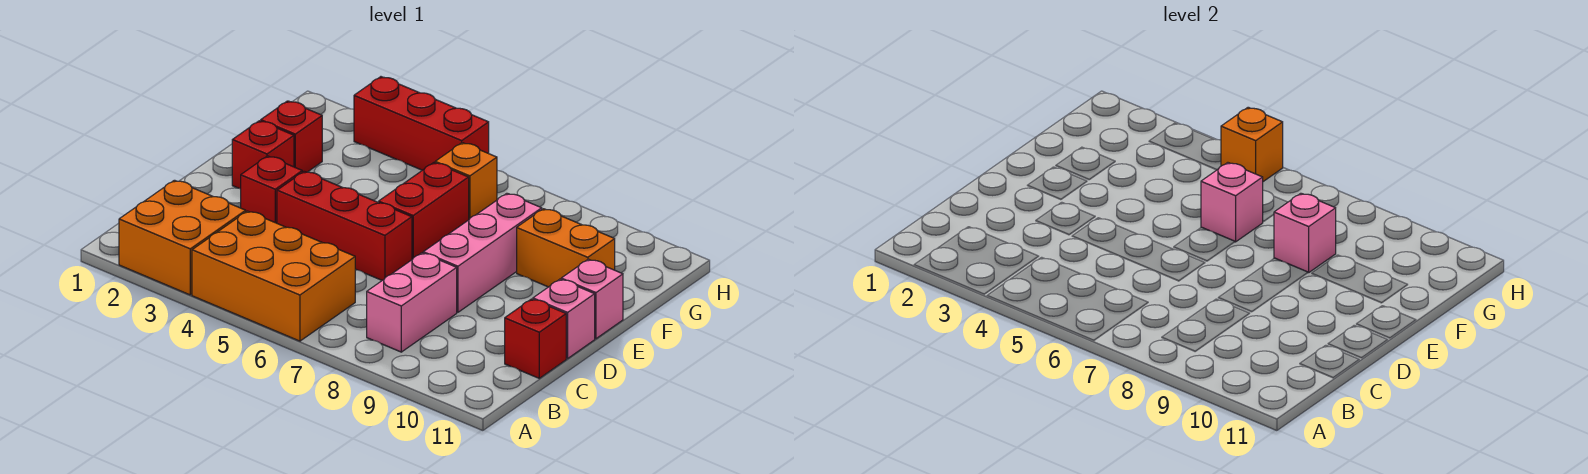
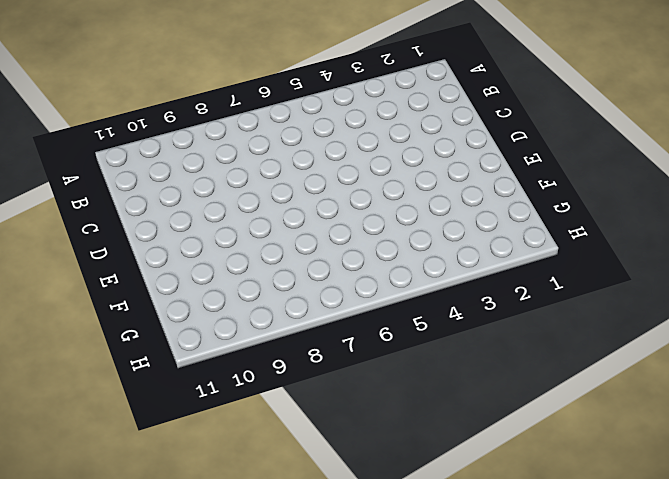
none -> orange brick A2:B3 level 1
none -> orange brick A4:B6 level 1
none -> pink brick B8:C8 level 1

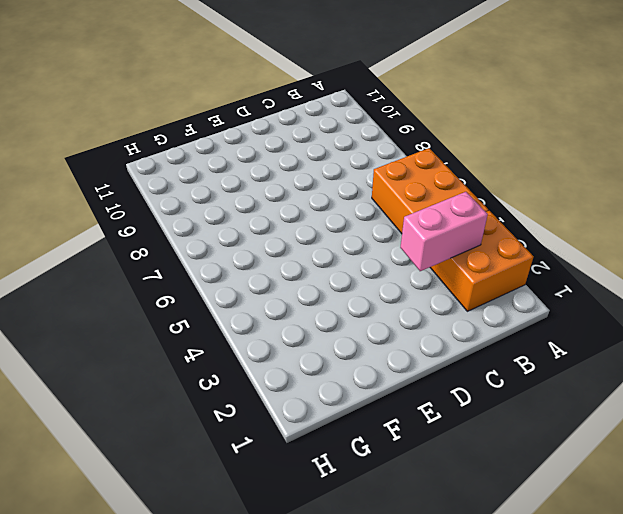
pink brick B3:C3 level 2 -> pink brick B8:C8 level 1
none -> red brick C11 level 1
none -> red brick D3 level 1
none -> red brick D4:D6 level 1

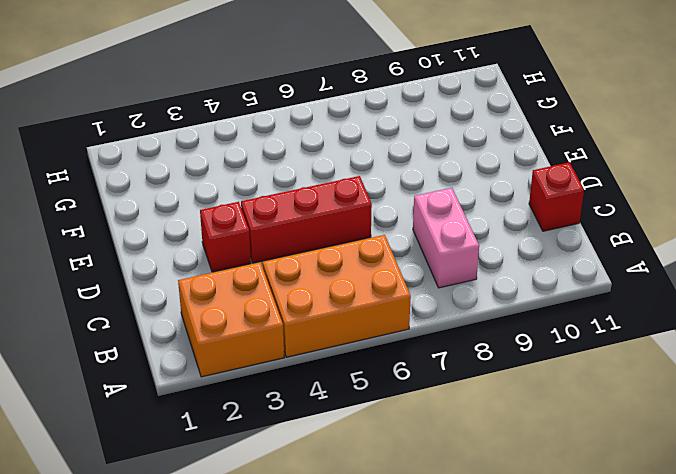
none -> pink brick D8:F8 level 1
none -> pink brick D11 level 1
none -> red brick E2 level 1

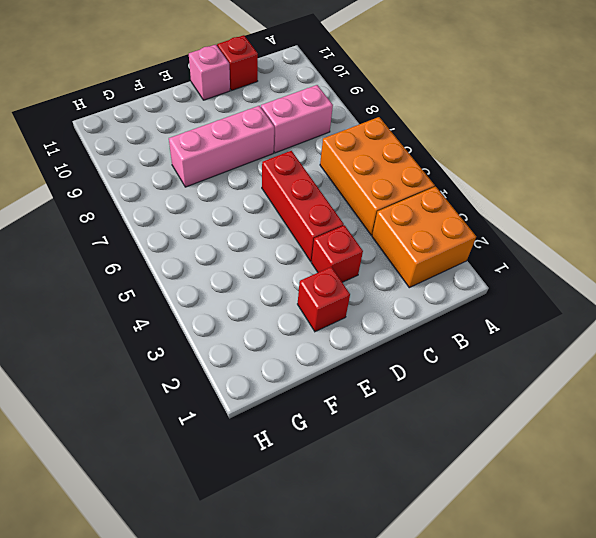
none -> red brick E6:F6 level 1
none -> pink brick E11 level 1
none -> red brick F2 level 1

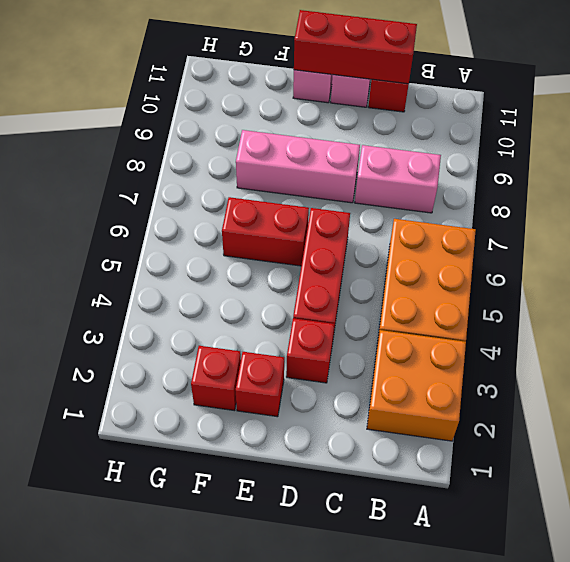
red brick C11:E11 level 2 -> red brick H3:H5 level 1
none -> orange brick F9:F10 level 1
none -> orange brick G6 level 1
none -> pink brick F6 level 2

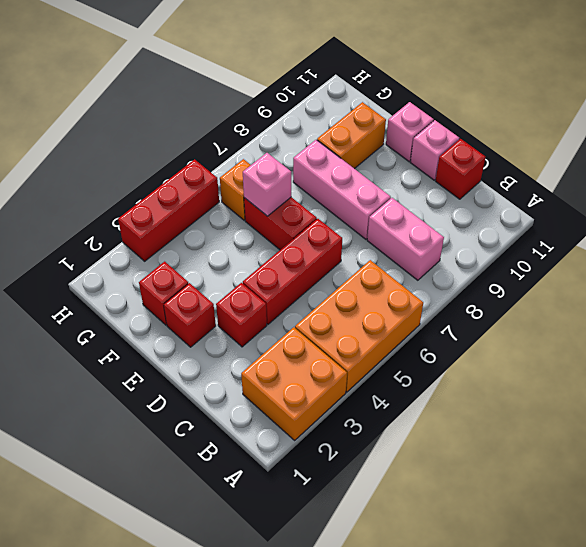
none -> pink brick F8 level 2
none -> orange brick H5 level 2

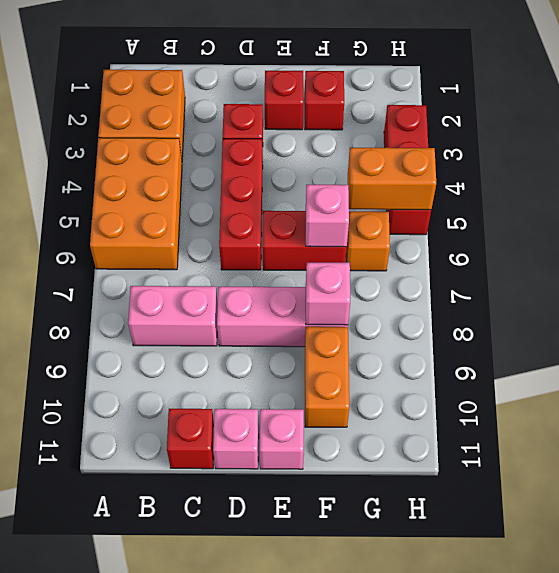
orange brick G5:H5 level 2 -> orange brick H5 level 2

